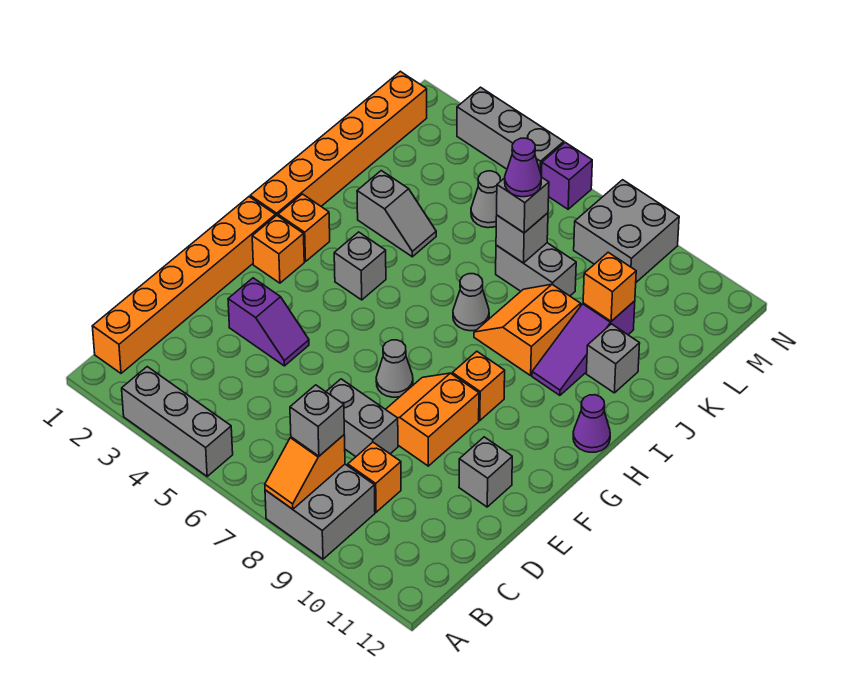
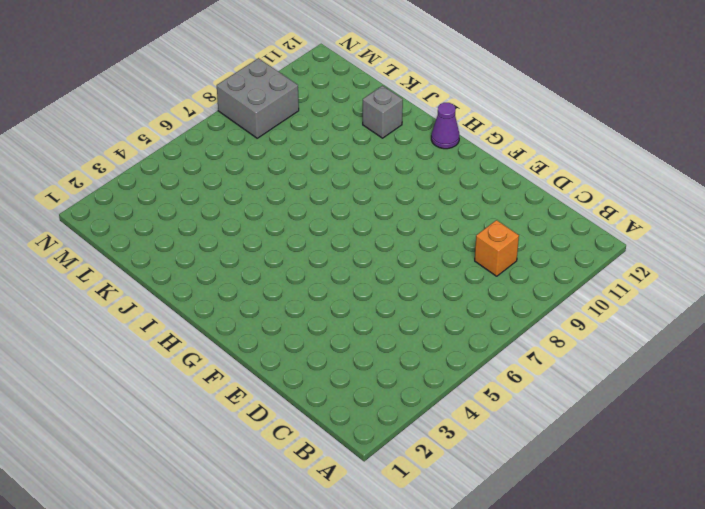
none -> grey brick A3:A5 level 1
none -> grey brick A8:B9 level 1
none -> orange brick B1:G1 level 1
none -> grey brick D7:D8 level 1

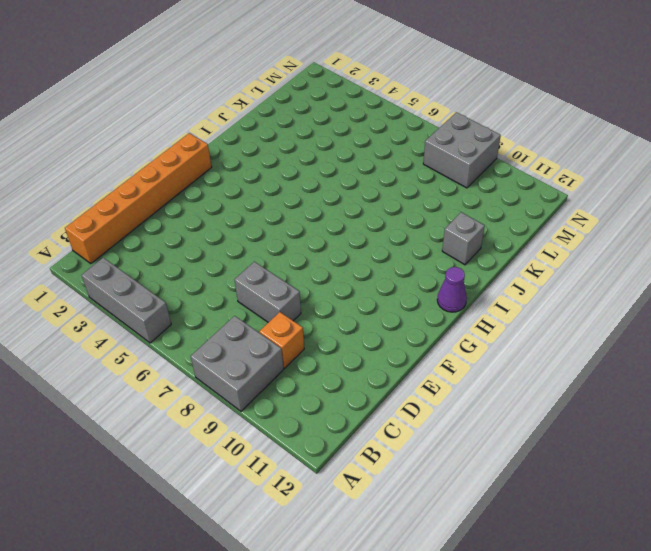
none -> purple slope E3:E4 level 1 top 3
none -> orange slope E8:F9 level 1 top 9
none -> grey brick E11 level 1
none -> grey cone F7 level 1

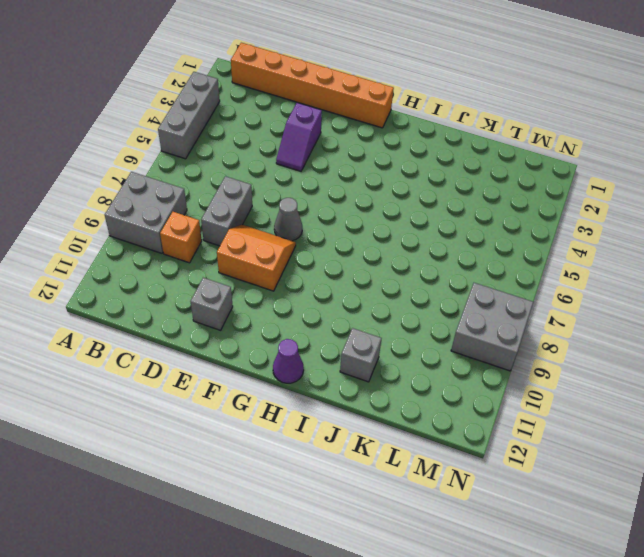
none -> orange brick G2 level 1
none -> orange brick G9 level 1
none -> orange brick H1:M1 level 1
none -> orange brick H2 level 1

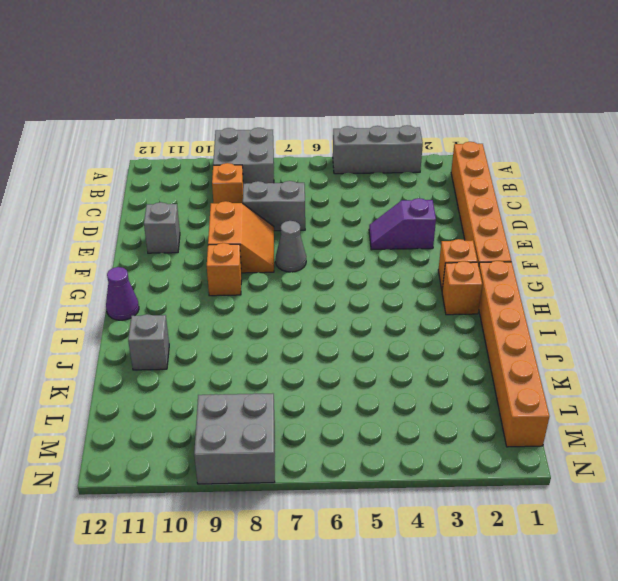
none -> grey brick H4 level 1
none -> grey cone I7 level 1
none -> orange slope I8:J9 level 1 top 9
none -> purple slope I10:K10 level 1 top K

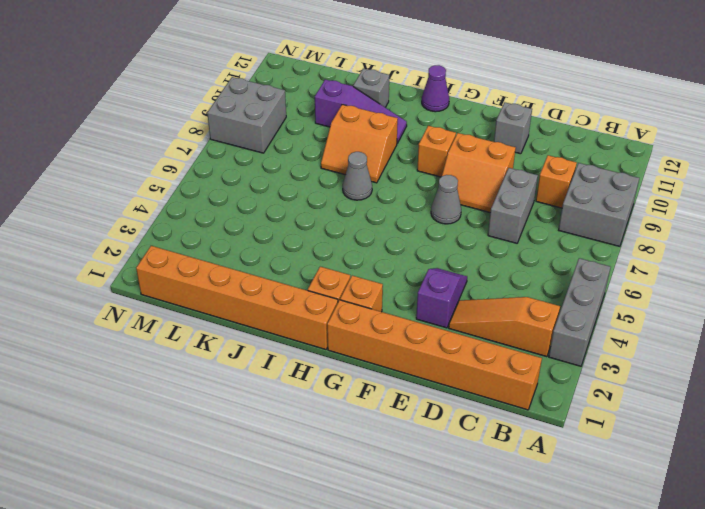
orange slope B3:D3 level 1 top B -> none
none -> grey brick H4 level 1
none -> grey slope J3:J4 level 1 top 3
none -> grey brick K7:K8 level 1
none -> grey cone L5 level 1

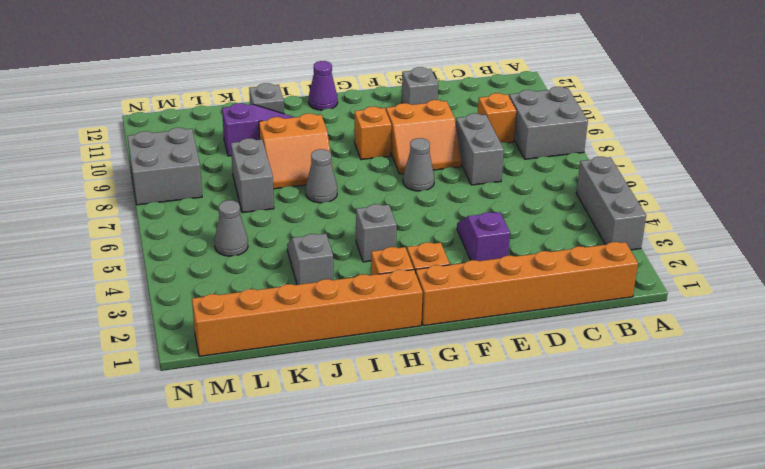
none -> grey brick N3:N5 level 1
none -> purple brick N6 level 1
none -> orange slope A8:B8 level 2 top B
none -> grey brick K7 level 2

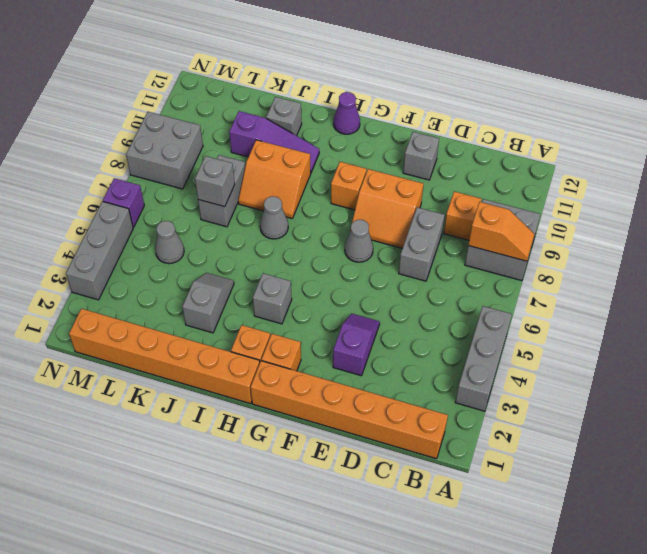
none -> orange brick K10 level 2
none -> grey brick B8 level 3
none -> grey brick K7 level 3
none -> purple cone K7 level 4

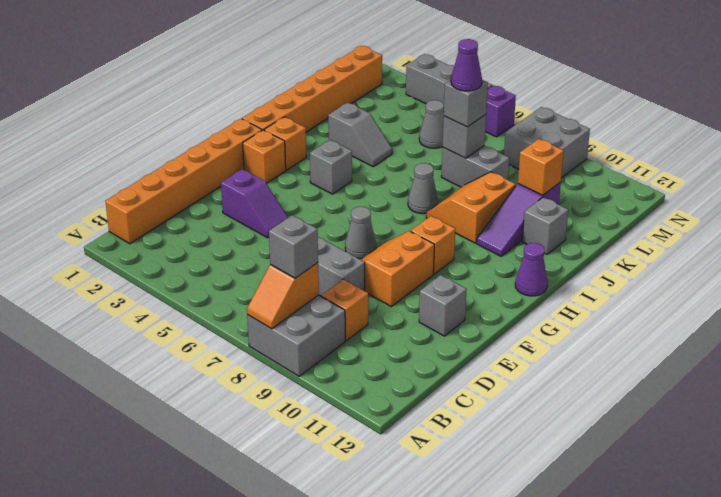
none -> grey brick A3:A5 level 1

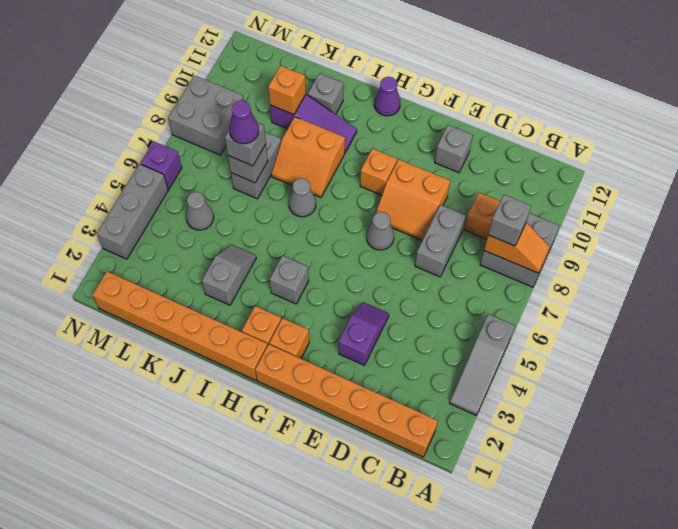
grey slope A3:A5 level 1 top 5 -> grey brick A3:A5 level 1

